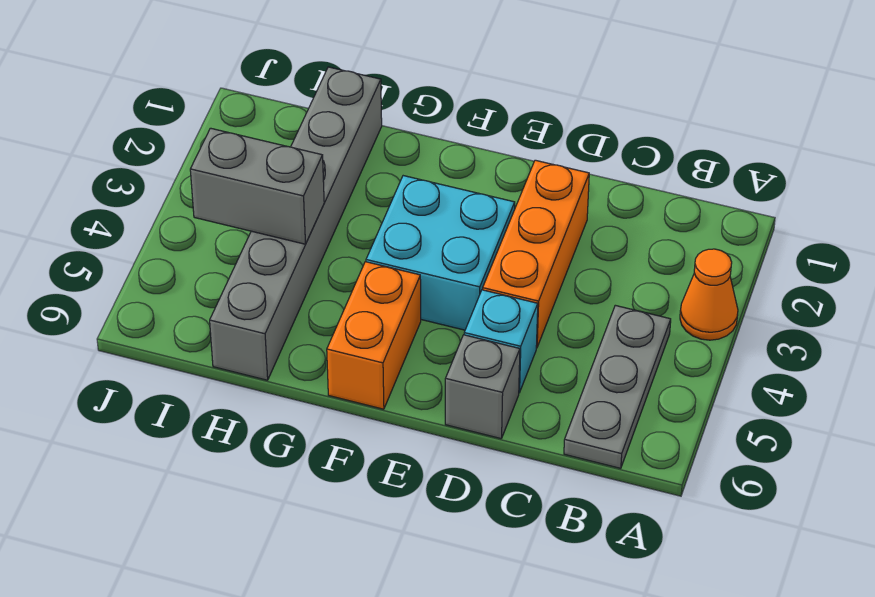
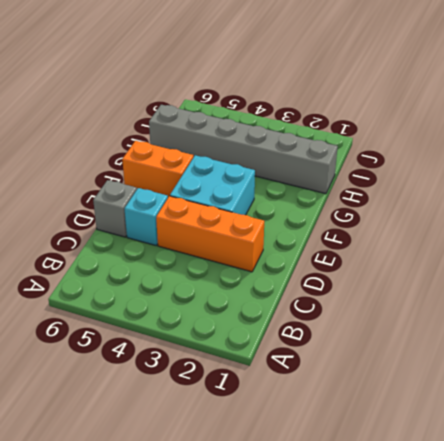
none -> orange cone A3 level 1
none -> grey plate B4:B6 level 1

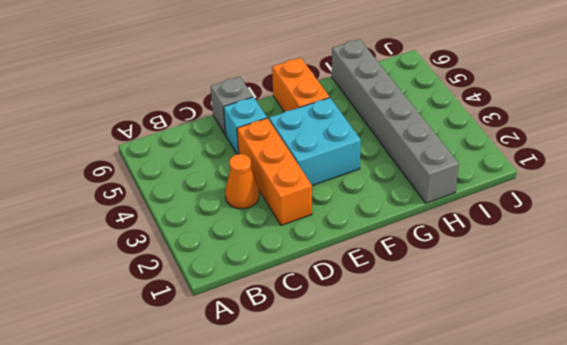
orange cone C3 level 1 -> orange cone A3 level 1
none -> grey plate B4:B6 level 1
none -> grey brick H4:I4 level 2

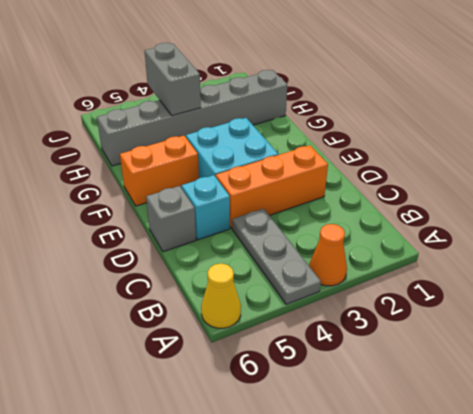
grey plate A4:C4 level 1 -> grey plate B4:B6 level 1
yellow cone A6 level 1 -> none

